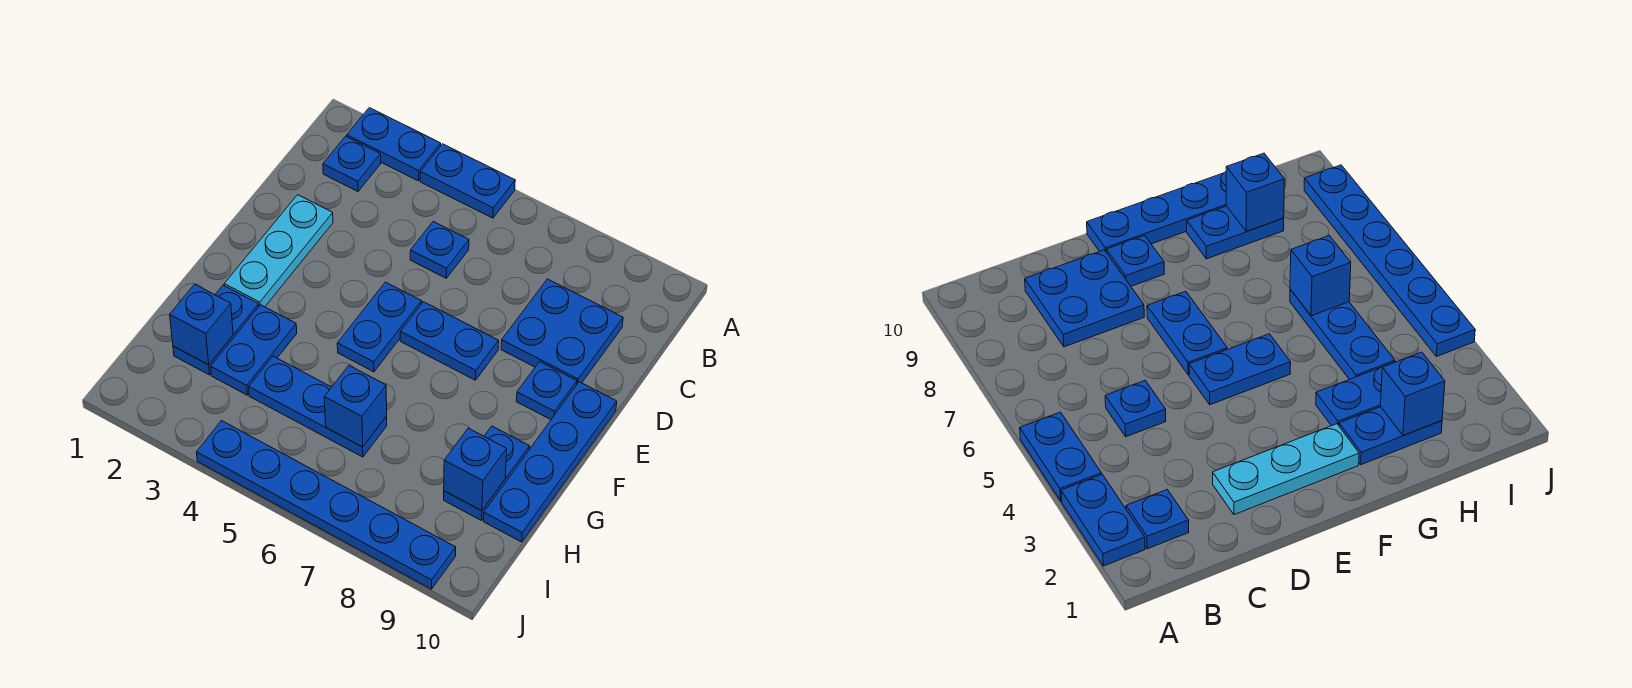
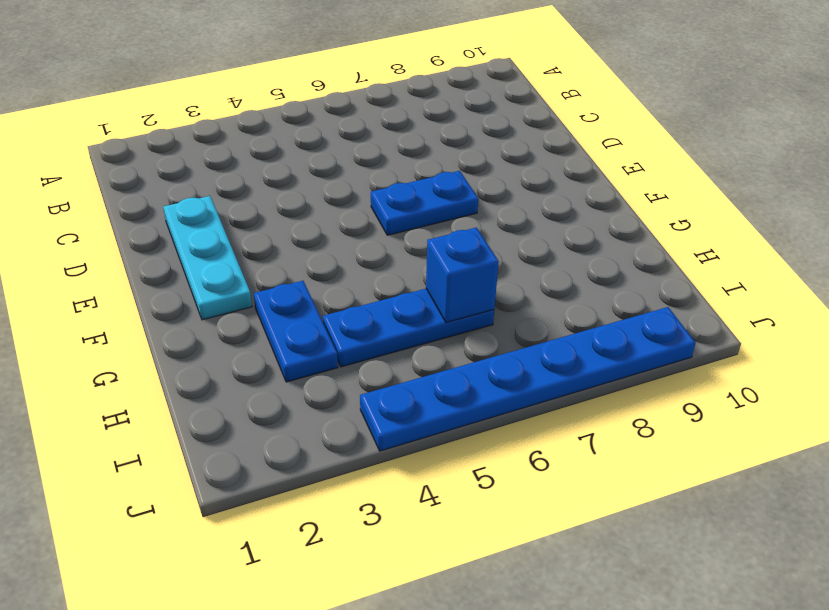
none -> blue plate A2:A3 level 1
none -> blue plate A4:A5 level 1
none -> blue plate B2 level 1

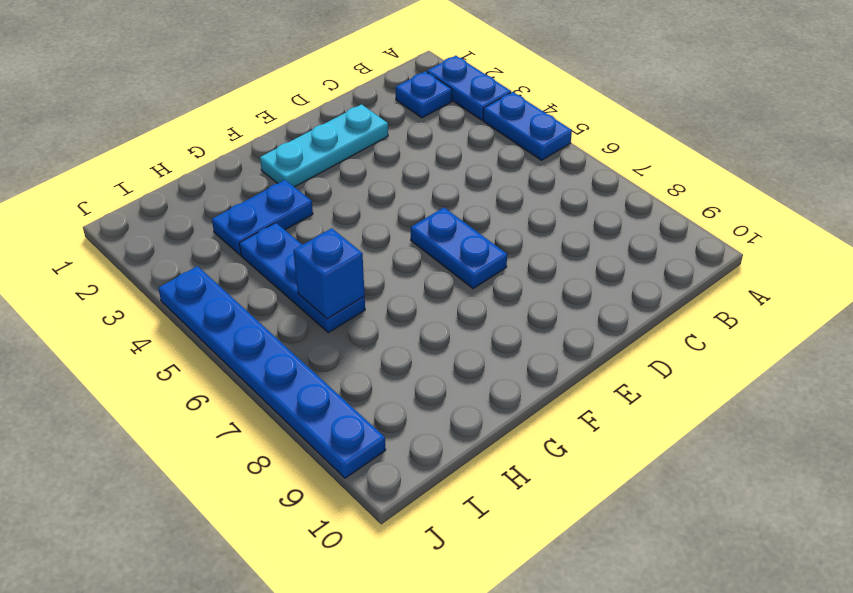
none -> blue plate C5 level 1
none -> blue plate C8:D9 level 1
none -> blue plate E5:F5 level 1

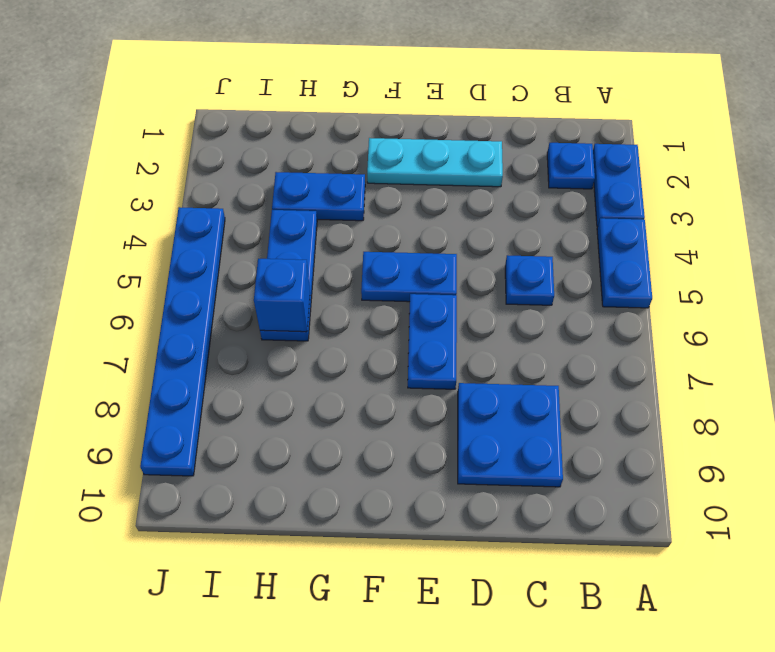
none -> blue plate E9 level 1
none -> blue plate E10:H10 level 1
none -> blue plate G2:H2 level 1

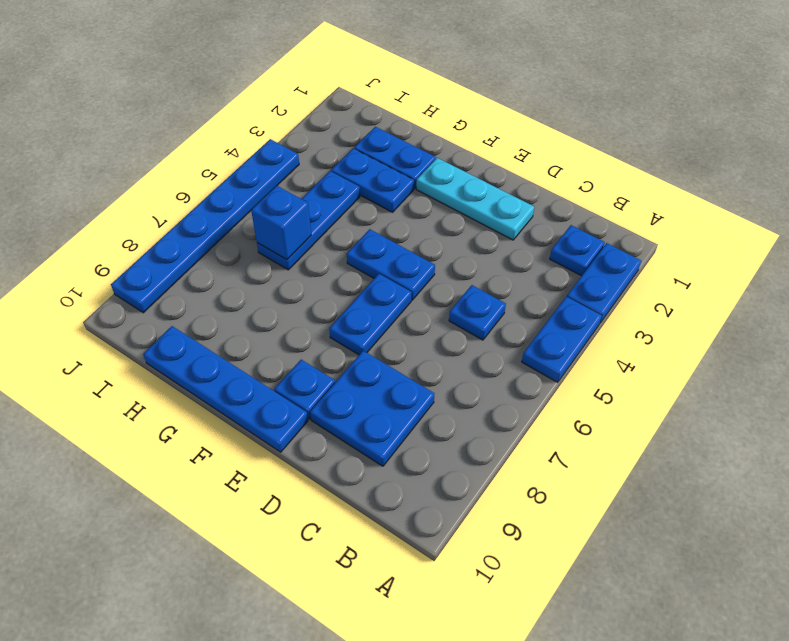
none -> blue plate G9:H9 level 1
none -> blue brick H2 level 2
none -> blue brick H9 level 2

